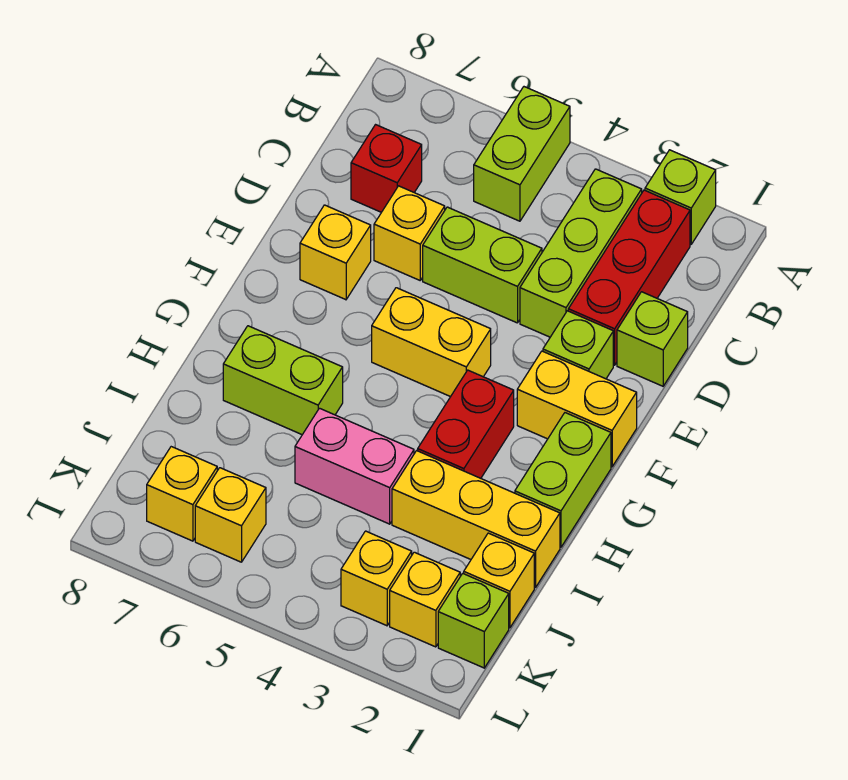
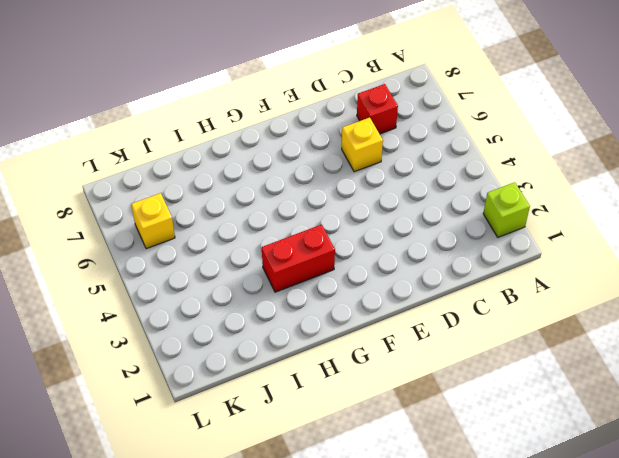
none -> lime brick A5:B5 level 1
none -> red brick B2:D2 level 1
none -> lime brick B3:D3 level 1

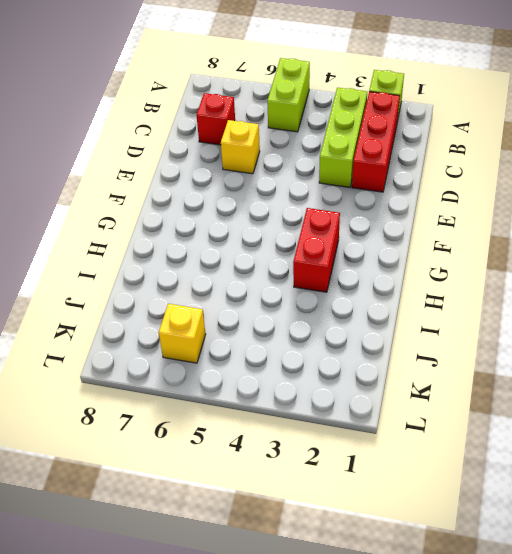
none -> lime brick D1 level 1
none -> lime brick D4:D5 level 1
none -> lime brick E2 level 1

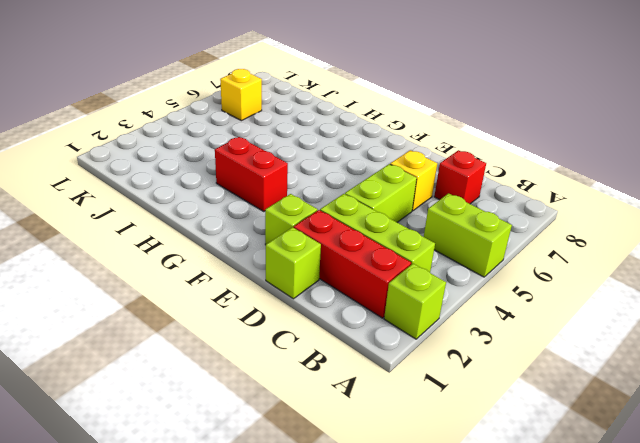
none -> yellow brick E7 level 1
none -> yellow brick F1:F2 level 1
none -> yellow brick F4:F5 level 1

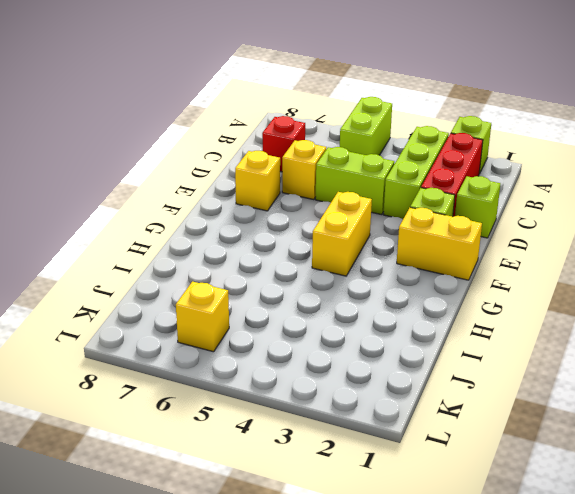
yellow brick F4:G4 level 1 -> yellow brick F4:F5 level 1
none -> lime brick G1:H1 level 1
none -> red brick G3:H3 level 1
none -> lime brick H6:H7 level 1

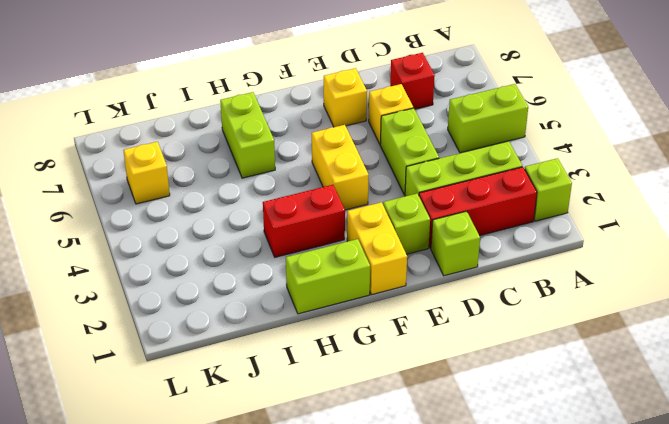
none -> yellow brick I1:I3 level 1
none -> pink brick I4:I5 level 1
none -> yellow brick J1 level 1

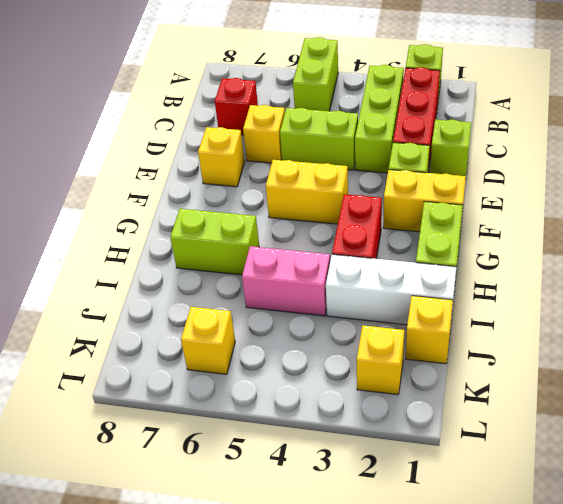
white brick I1:I3 level 1 -> yellow brick I1:I3 level 1
none -> lime brick K1 level 1
none -> yellow brick K3 level 1
none -> yellow brick K7 level 1

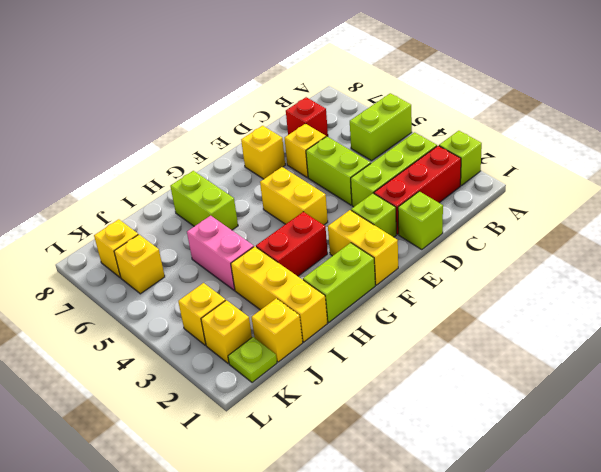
lime plate K1 level 1 -> lime brick K1 level 1

